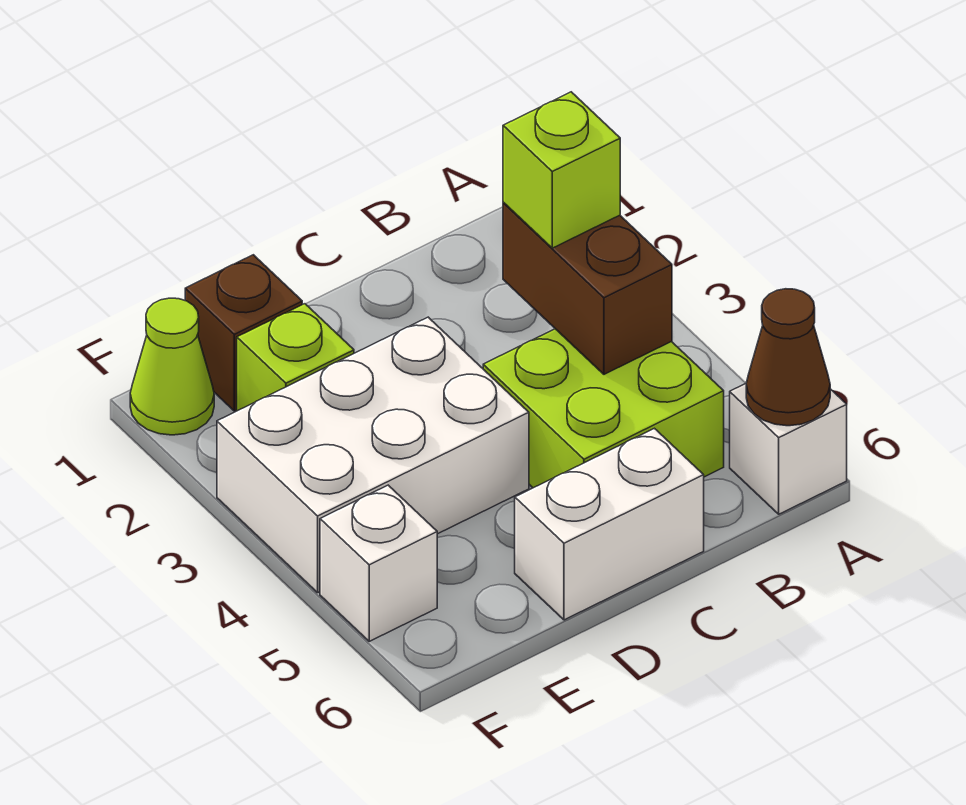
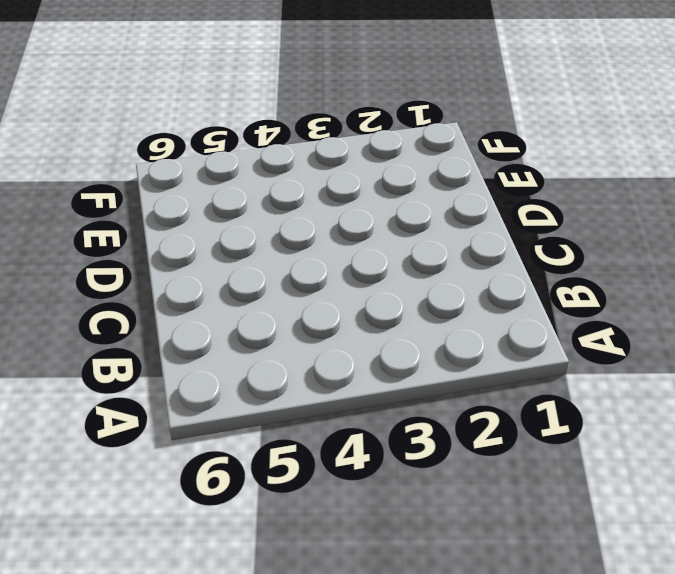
none -> white brick A6 level 1
none -> lime brick B4:C5 level 1

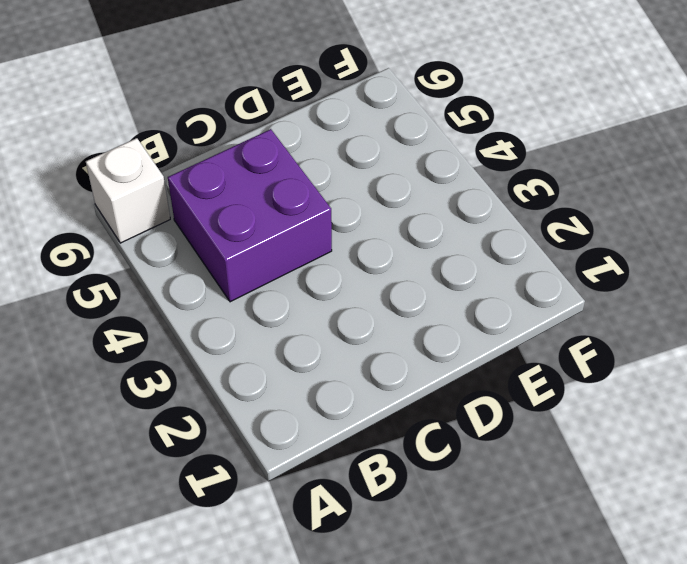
purple brick B4:C5 level 1 -> lime brick B4:C5 level 1
none -> white brick C6:D6 level 1
none -> white brick D3:F4 level 1

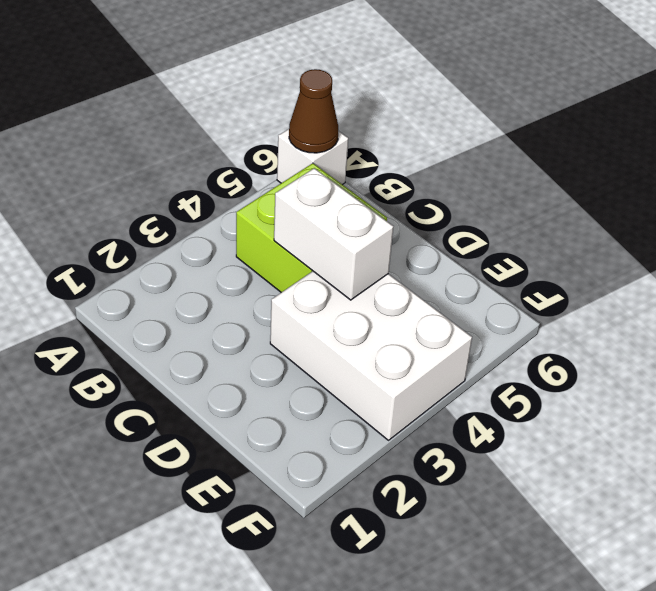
white brick C4:D4 level 2 -> white brick C6:D6 level 1
none -> brown brick E1 level 1
none -> lime brick E2 level 1

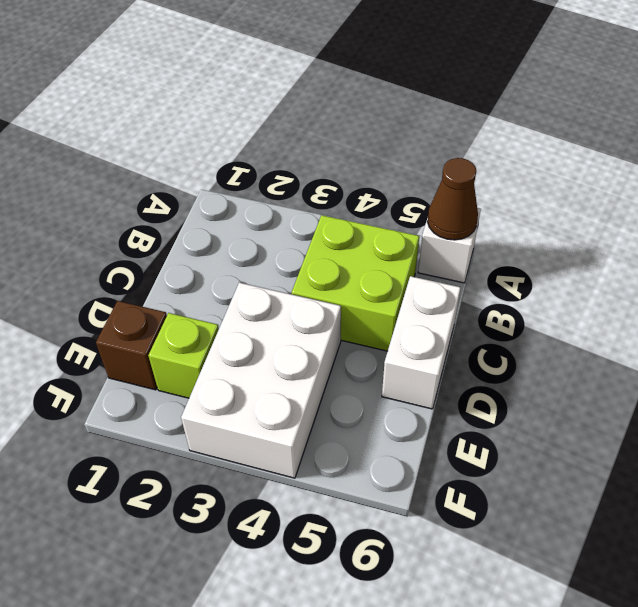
none -> lime cone F1 level 1
none -> white brick F5 level 1

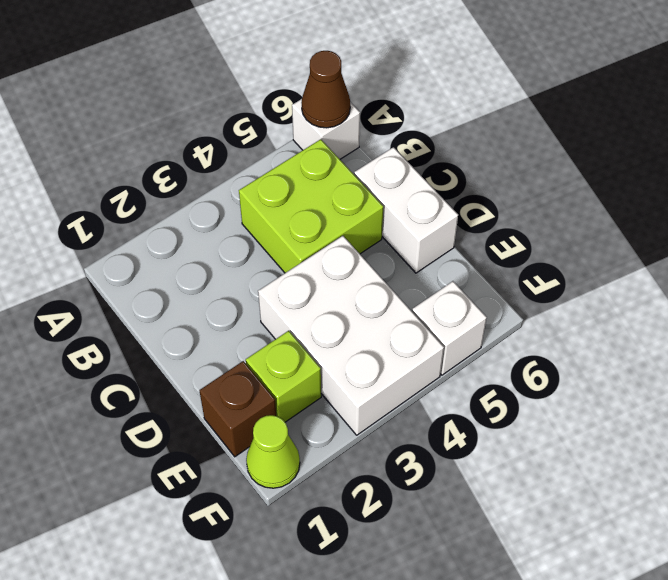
none -> brown brick B3:B4 level 2
none -> lime brick B3 level 3

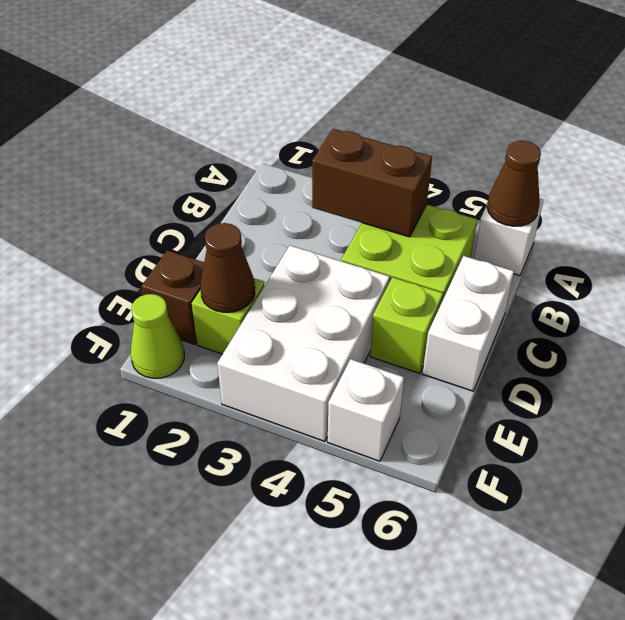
lime brick D5 level 1 -> lime brick B3 level 3
brown cone E2 level 2 -> none

